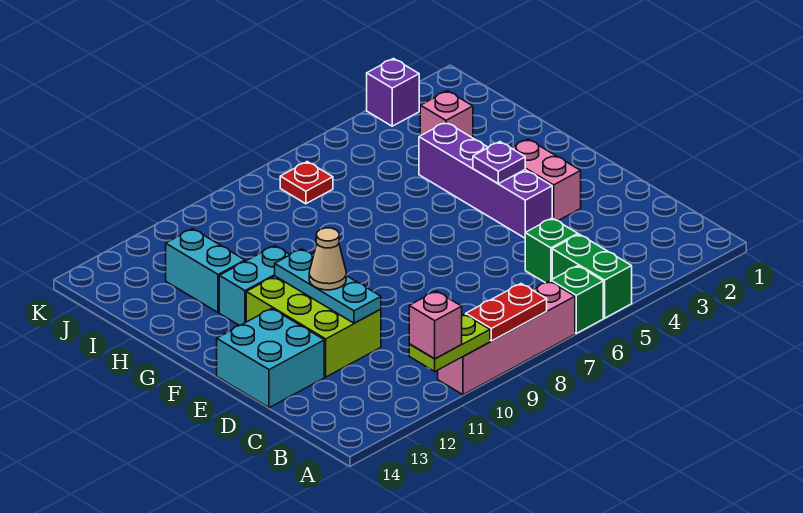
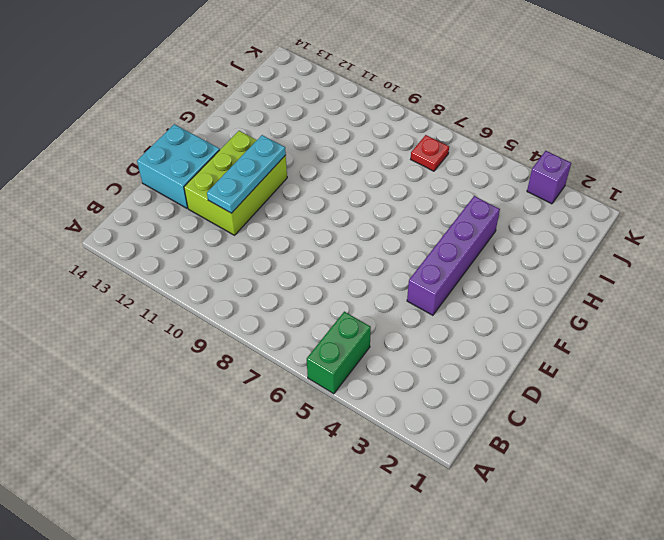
none -> green brick A6 level 1
none -> pink brick A7:A10 level 1
none -> green brick C5 level 1

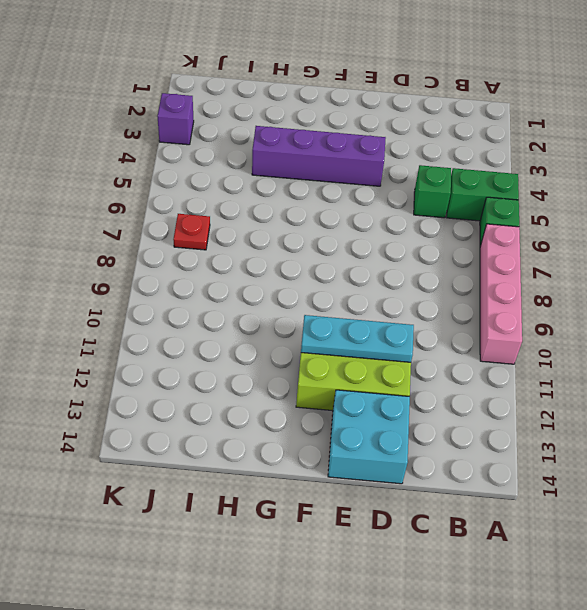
none -> pink brick E3:F3 level 1
none -> cyan brick G11:G12 level 1
none -> cyan brick H12:I12 level 1

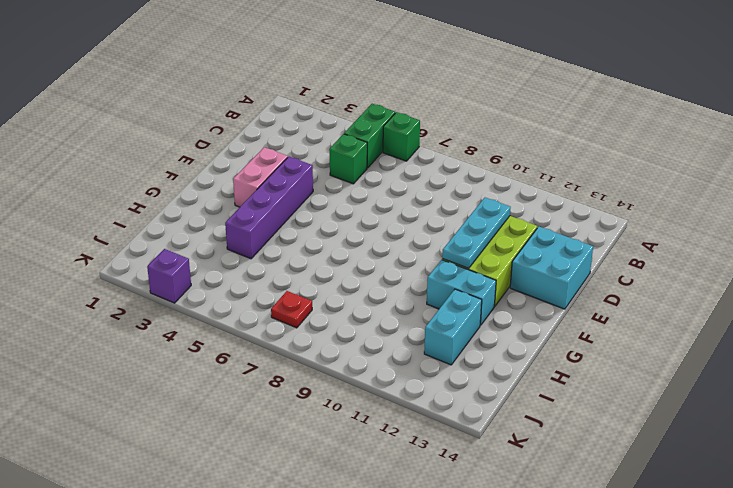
none -> pink brick A7:A10 level 1
none -> pink brick I3 level 1
none -> red plate A8:A9 level 2

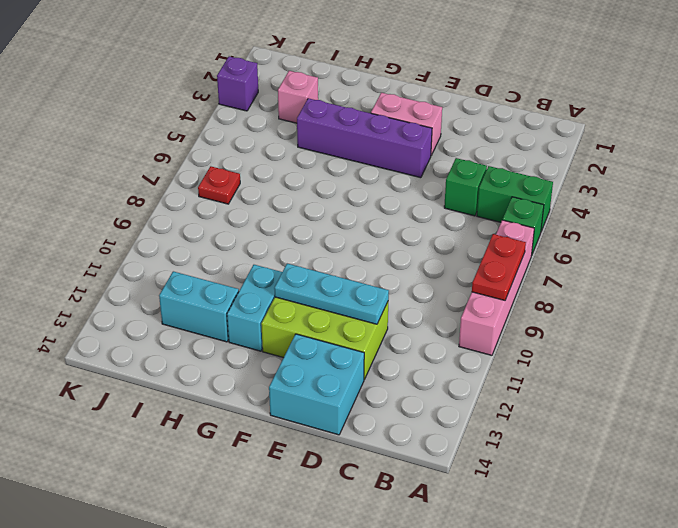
none -> lime plate A10:A11 level 2
none -> purple plate F4 level 2
none -> pink brick A11 level 3

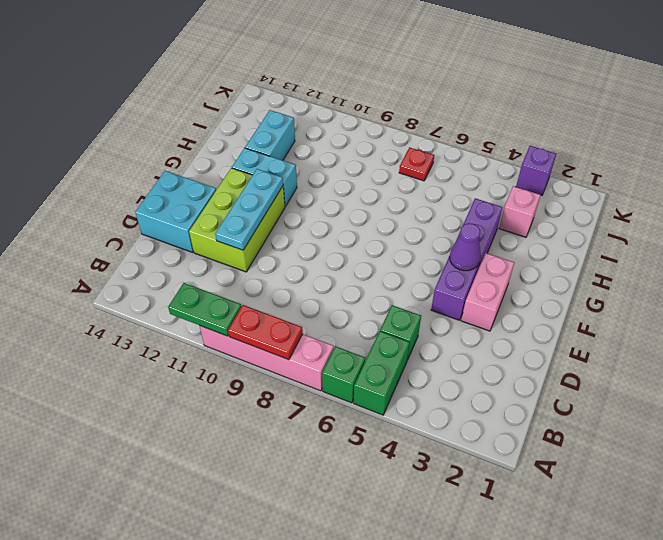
green plate A10:A11 level 2 -> lime plate A10:A11 level 2
purple cone F4 level 2 -> purple plate F4 level 2
none -> pink brick A11 level 3
none -> tan cone E11 level 3

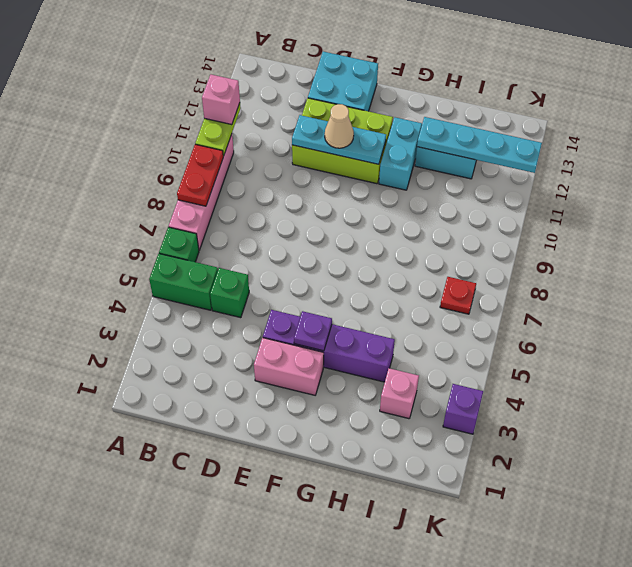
cyan plate H12:K12 level 2 -> none

